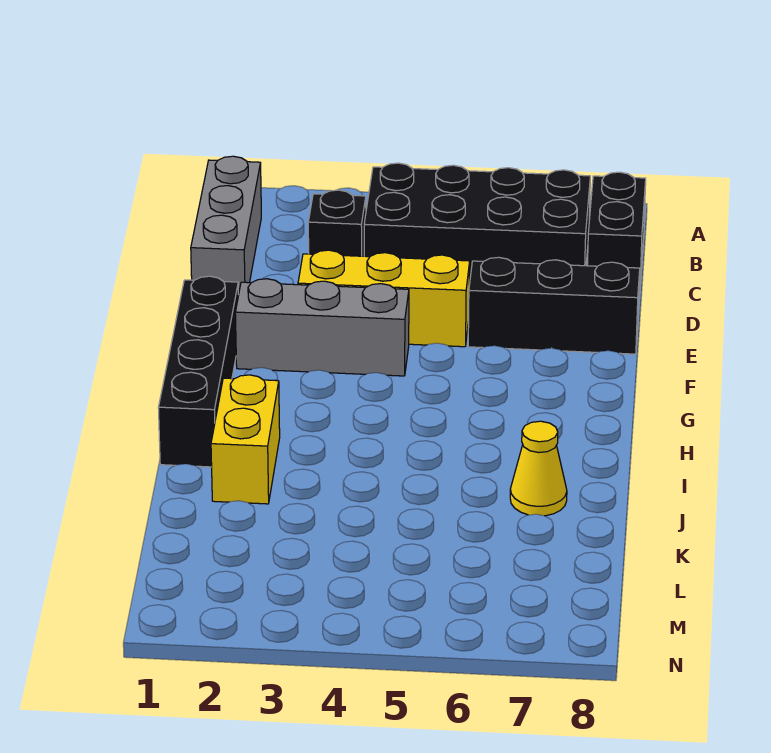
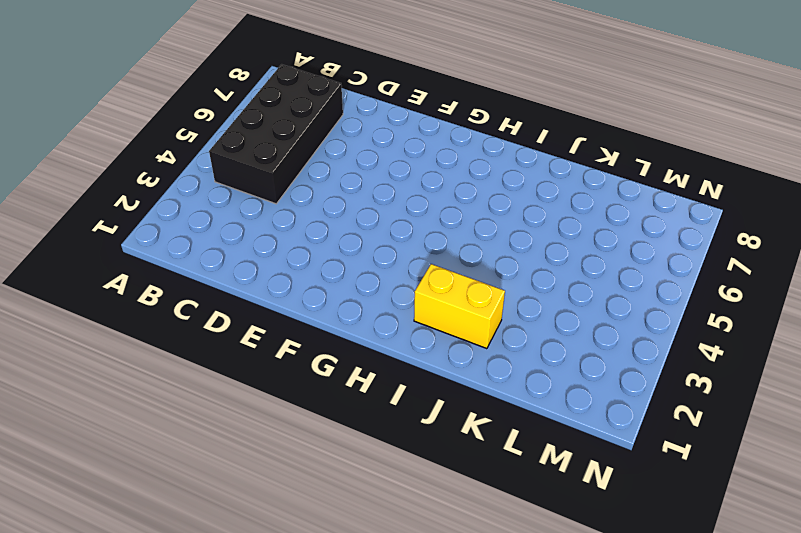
none -> grey brick B1:D1 level 1
none -> black brick B8:C8 level 1

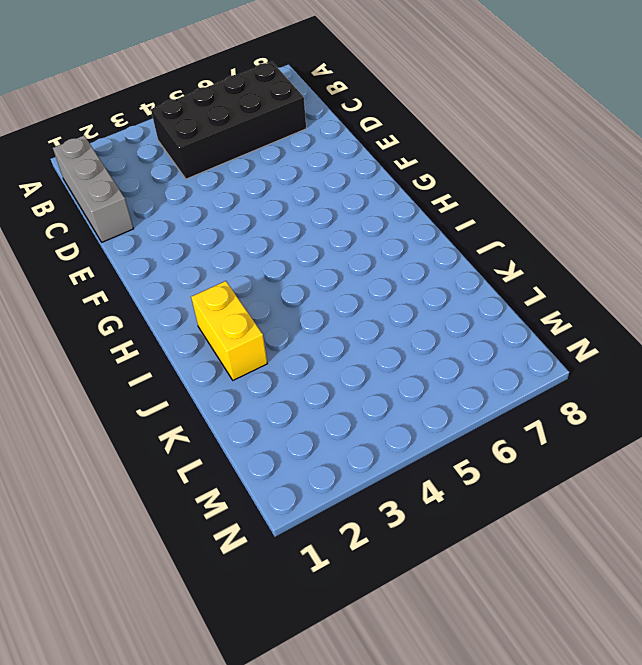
none -> black brick B8:C8 level 1
none -> black brick C3 level 1

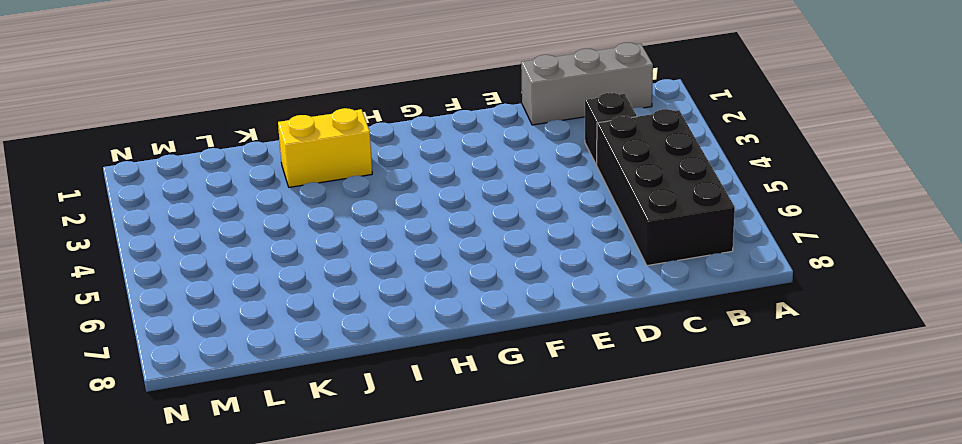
none -> black brick B8:C8 level 1
none -> yellow brick E3:E5 level 1

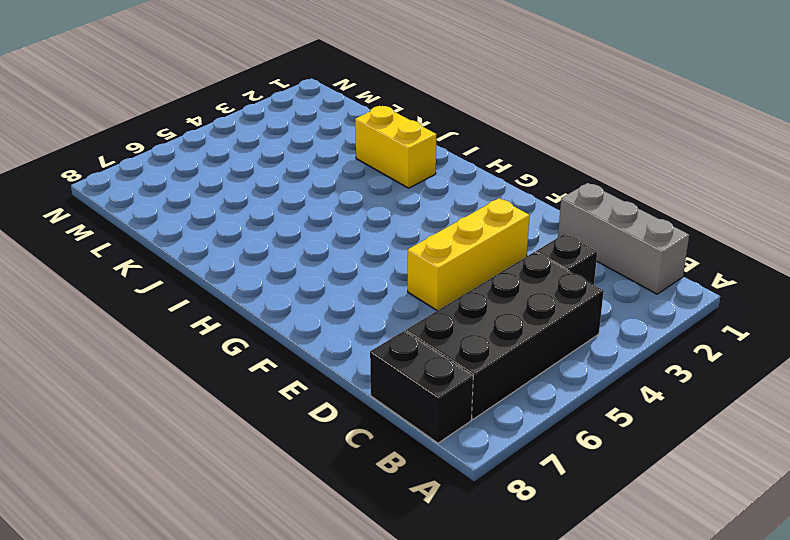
none -> black brick E6:E8 level 1
none -> black brick F1:I1 level 1

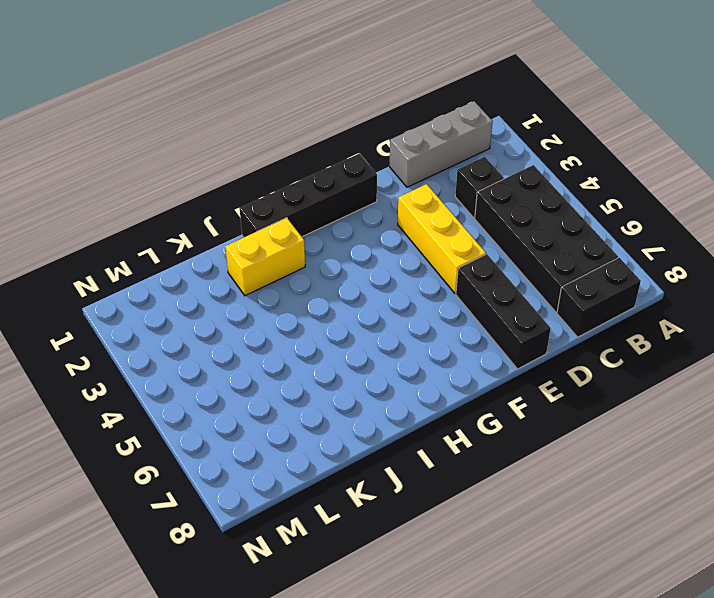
none -> grey brick F2:F4 level 1
none -> yellow cone J7 level 1

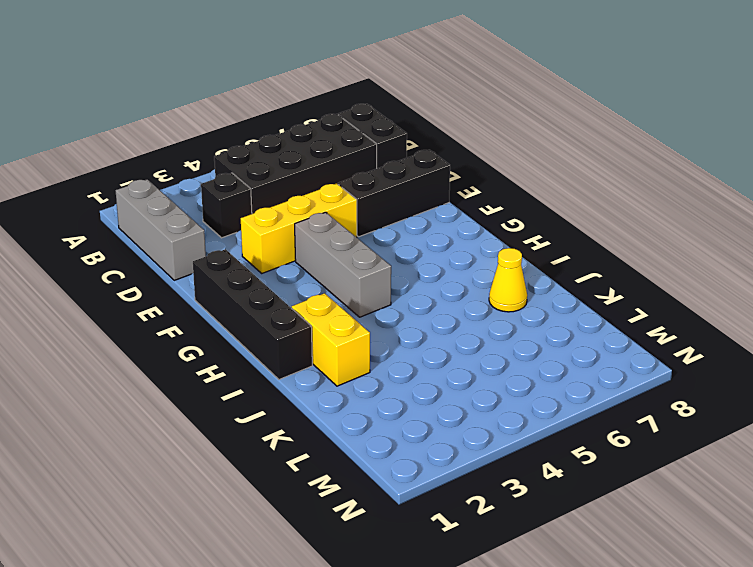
grey brick F4:H4 level 1 -> grey brick F2:F4 level 1

